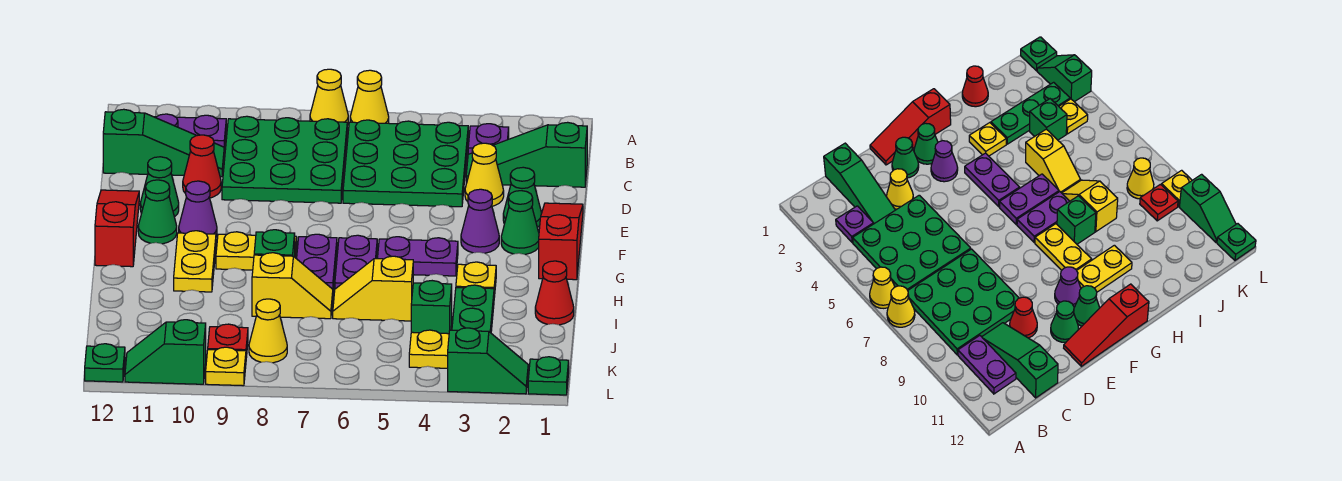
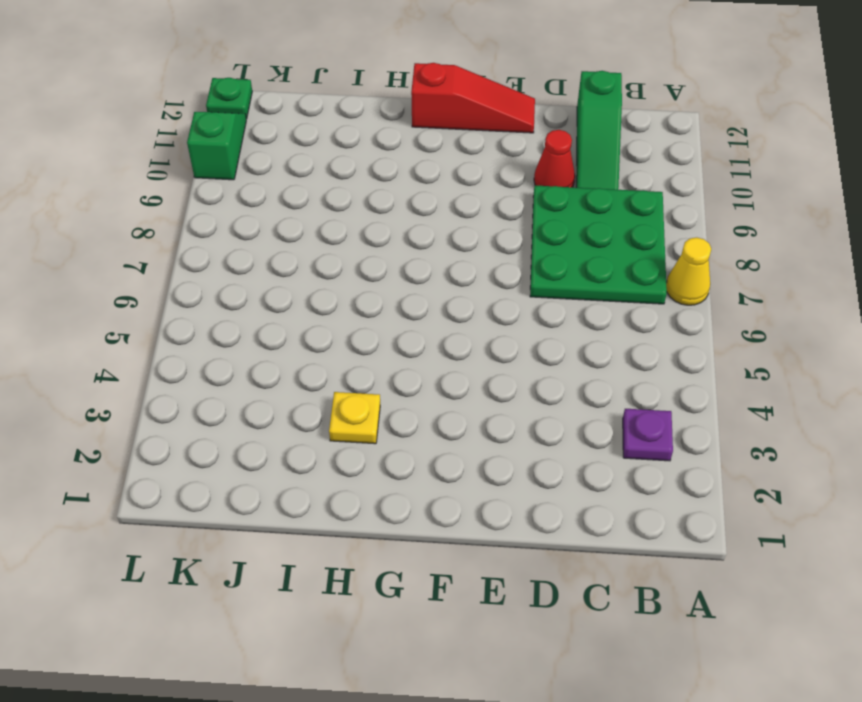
none -> yellow cone A6 level 1
none -> green plate B4:D6 level 1
none -> purple plate B10:B11 level 1
none -> green slope C1:C3 level 1 top 1

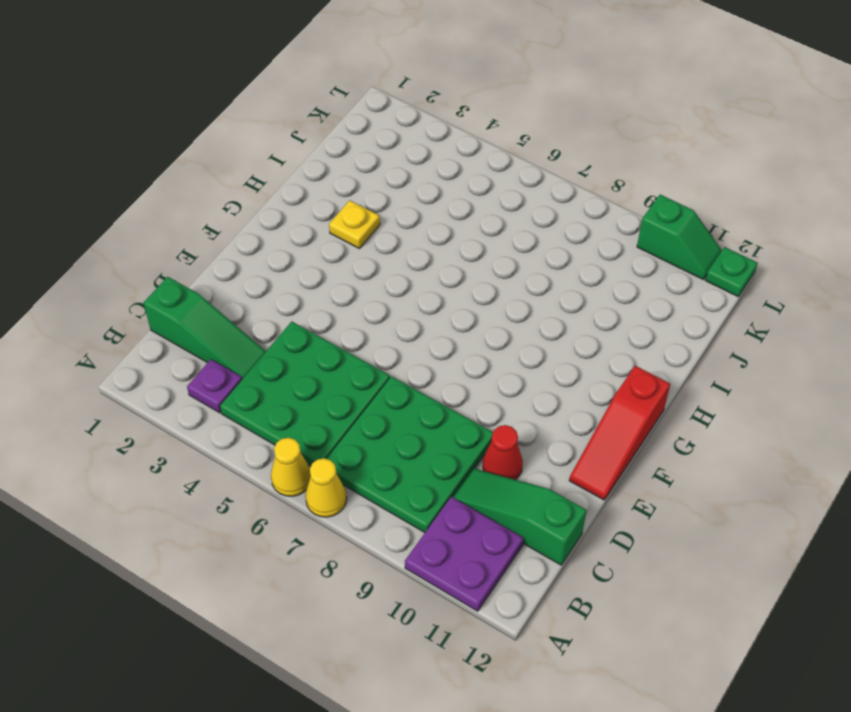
purple plate A10:B11 level 1 -> purple plate B10:B11 level 1
none -> yellow cone D3 level 1
none -> red slope E1:G1 level 1 top G
none -> green cone E2 level 1
none -> green cone E11 level 1

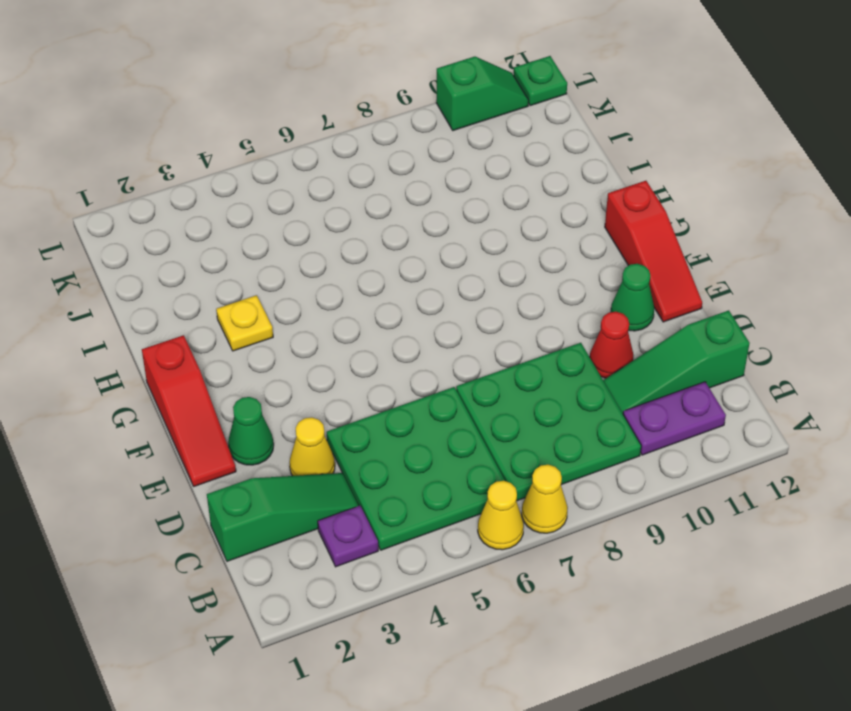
none -> green cone F2 level 1
none -> purple cone F3 level 1
none -> purple cone F10 level 1
none -> green cone F11 level 1

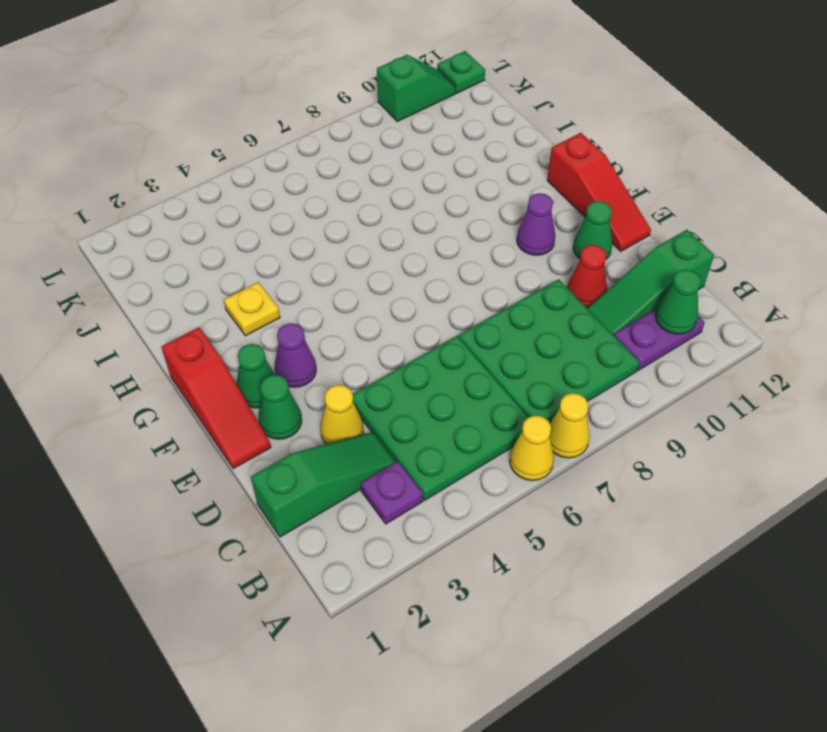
green cone B11 level 2 -> green cone F11 level 1
none -> purple plate G4:G5 level 1
none -> purple plate G6:H6 level 1
none -> purple plate G7:H7 level 1
none -> yellow plate G8:G9 level 1

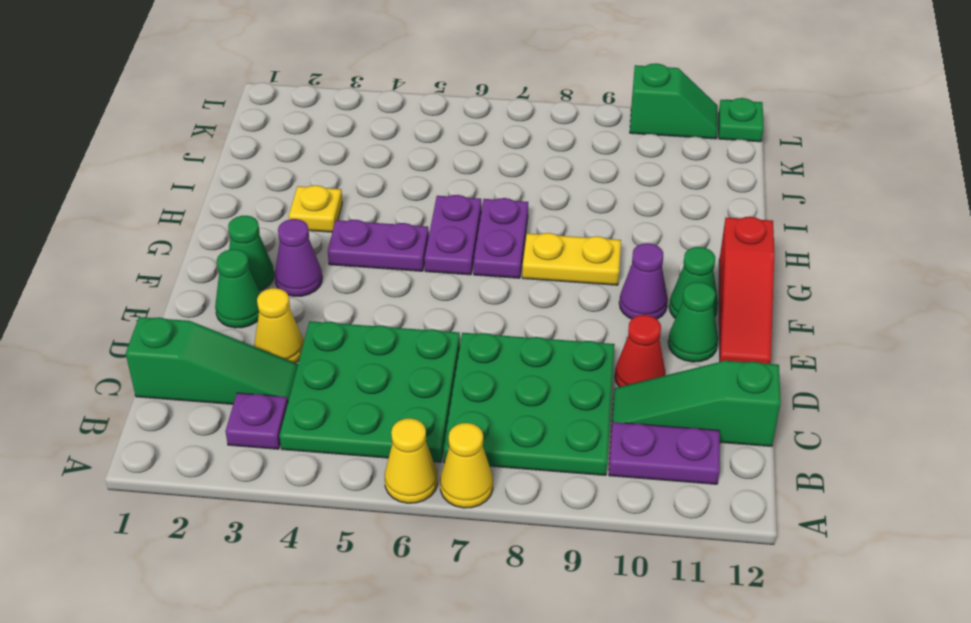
none -> red slope E1:G1 level 1 top G
none -> yellow plate G10:H10 level 1
none -> green brick H8 level 1
none -> red cone I1 level 1

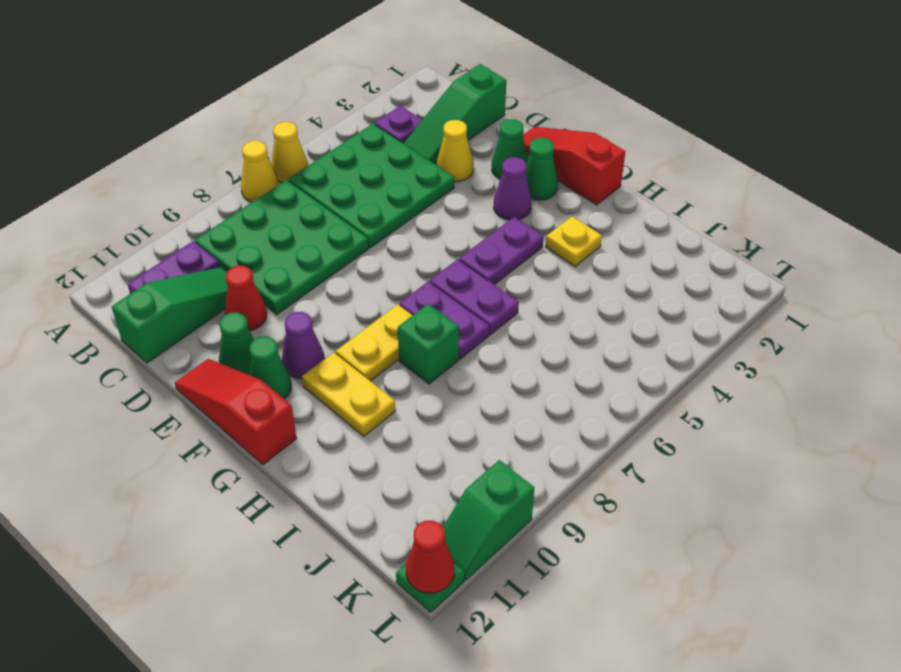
red cone L12 level 2 -> red cone I1 level 1
none -> green plate I3:K3 level 1
none -> yellow slope I5:I6 level 1 top 5
none -> yellow slope I7:I8 level 1 top 8
none -> green brick J4 level 1

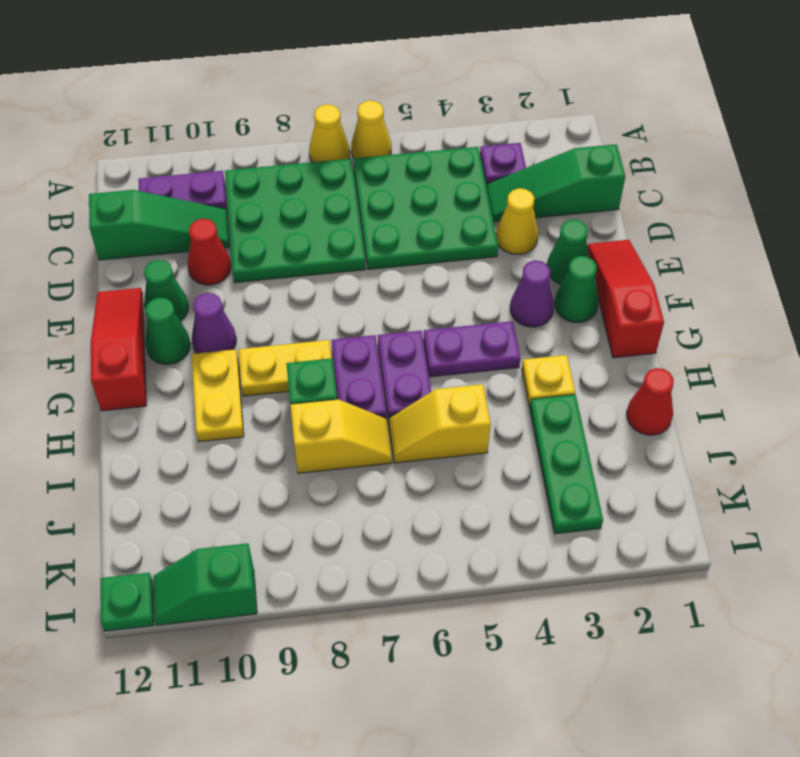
none -> green brick J4 level 1
none -> yellow plate K4 level 1
none -> yellow cone K8 level 1
none -> red plate K9 level 1

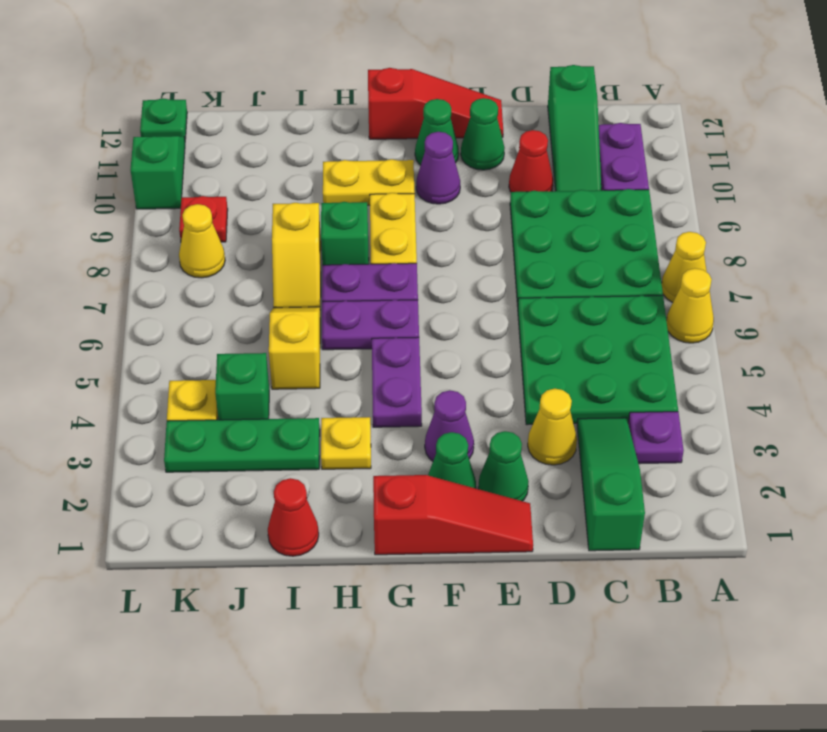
none -> green plate L1 level 1
none -> green slope L2:L3 level 1 top 3
none -> yellow plate L9 level 1

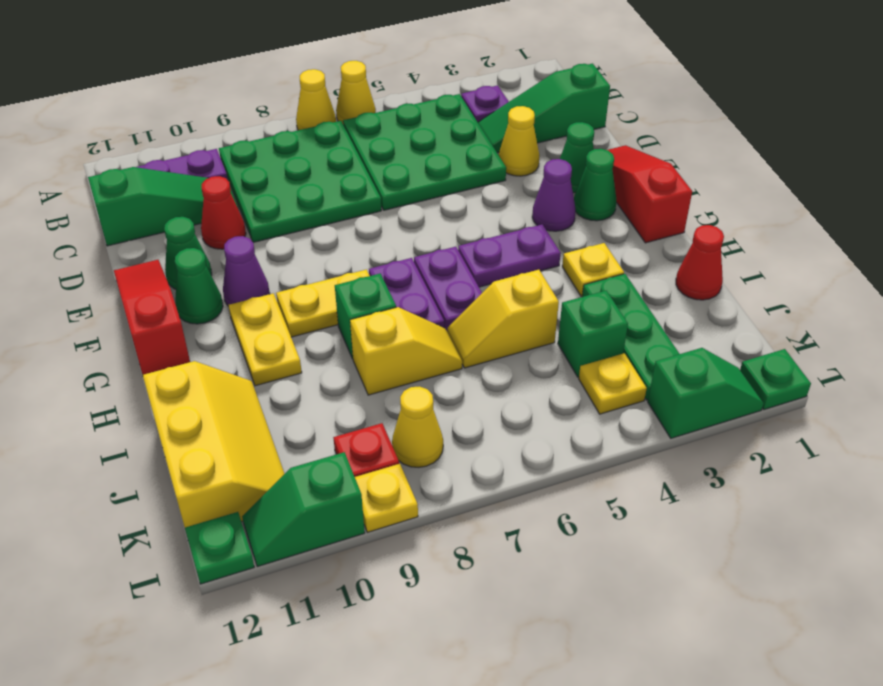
yellow slope I11:K12 level 1 top 12 -> none

